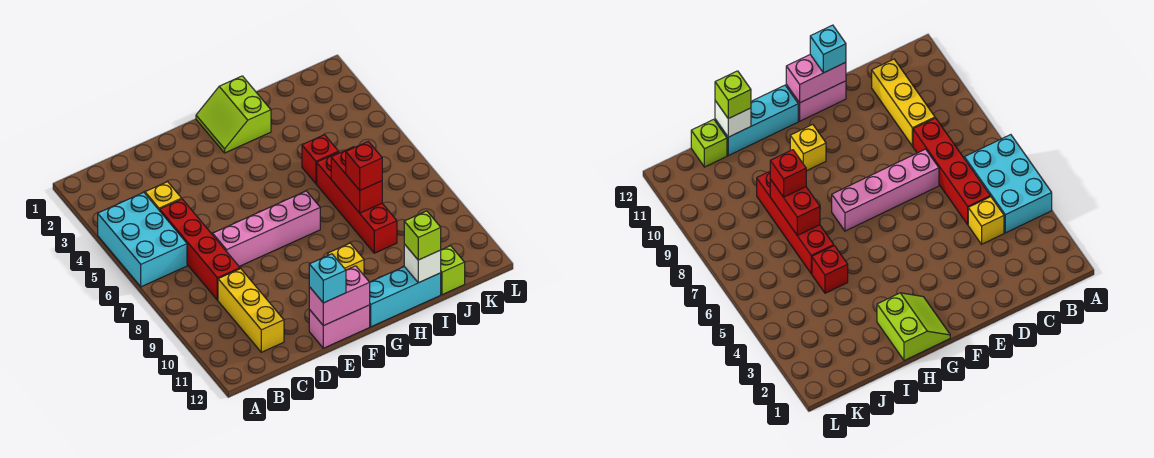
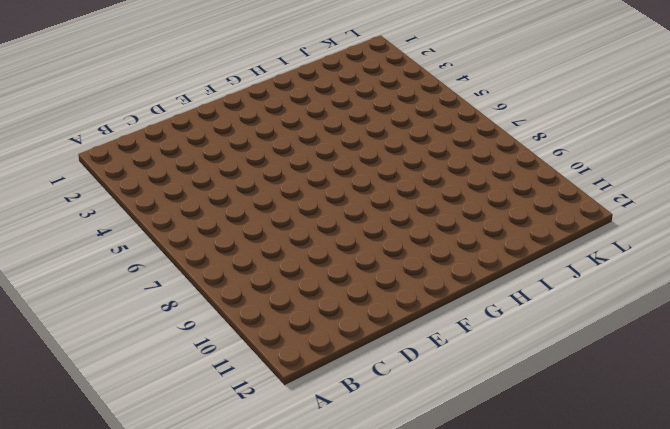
none -> cyan brick A4:B6 level 1
none -> yellow brick C4 level 1
none -> red brick C5:C8 level 1

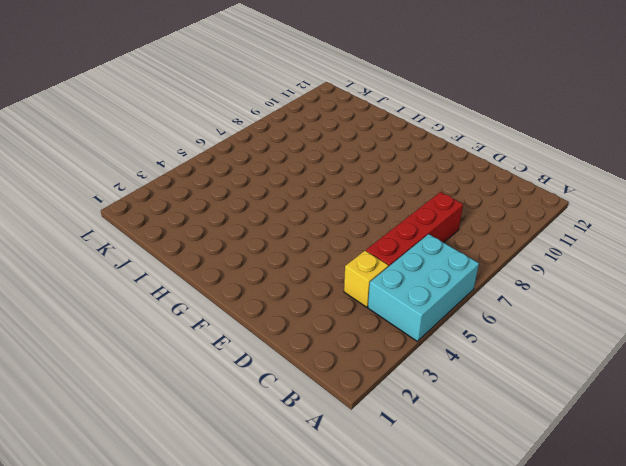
none -> yellow brick C9:C11 level 1
none -> pink brick D7:G7 level 1
none -> pink brick E12:F12 level 1

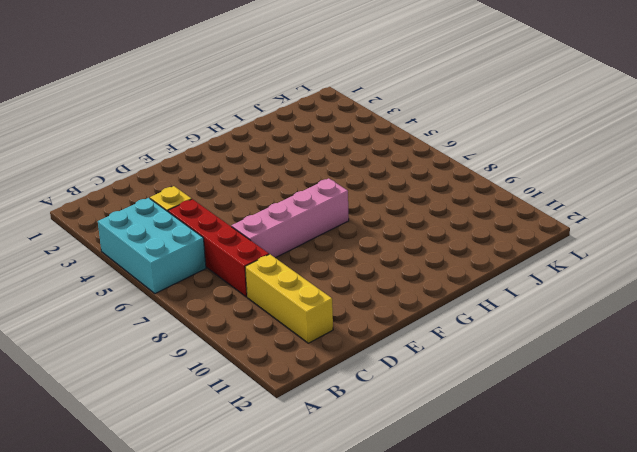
none -> pink brick E12:F12 level 1
none -> lime slope G1:H2 level 1 top H
none -> yellow brick G10 level 1

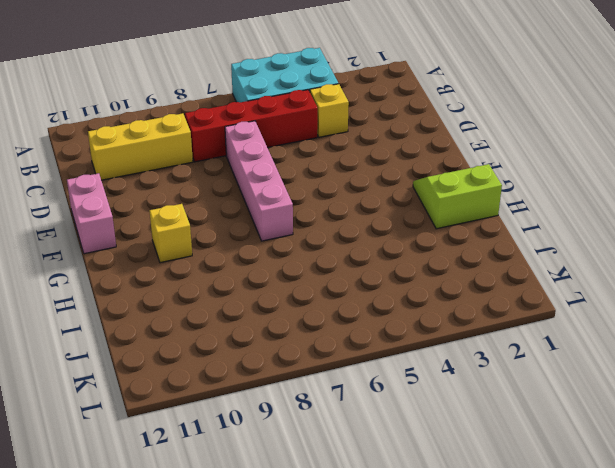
none -> cyan brick G12:I12 level 1
none -> red brick I5 level 1
none -> red brick I6:I9 level 1

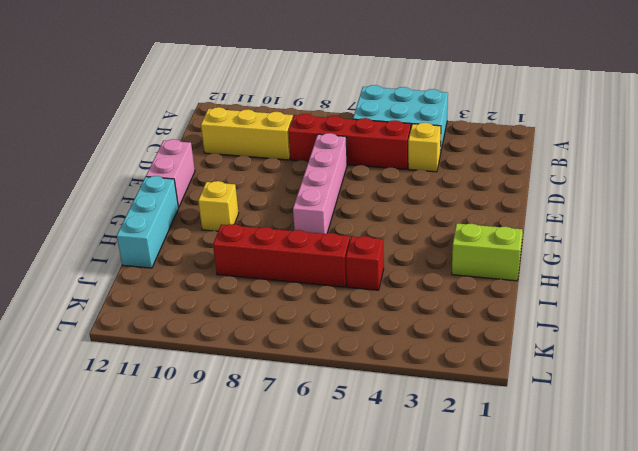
none -> lime brick J12 level 1
none -> pink brick E12:F12 level 2
none -> red brick I7:I8 level 2

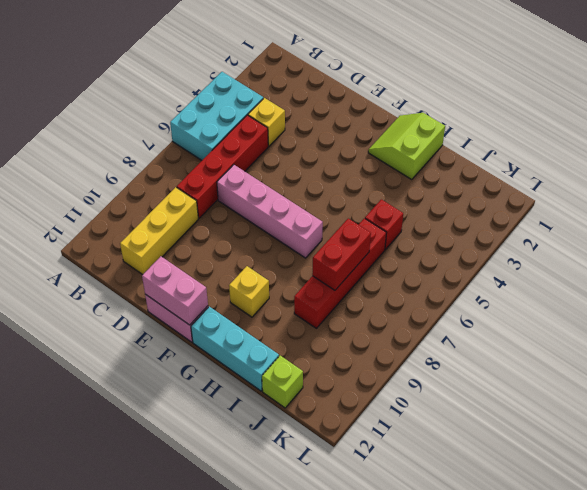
none -> white brick I12 level 2
none -> cyan brick E12 level 3
none -> red brick I8 level 3

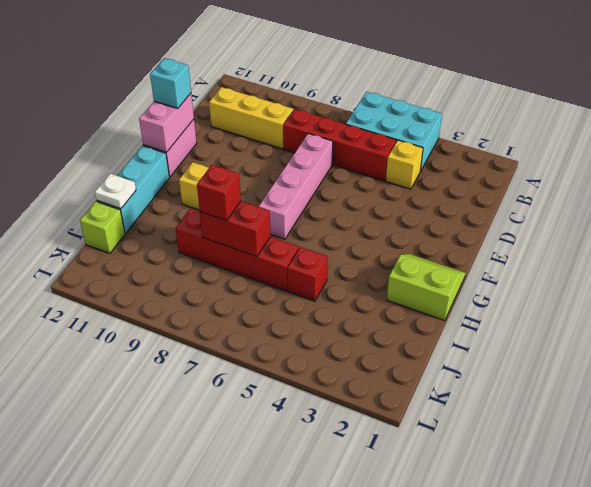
white plate I12 level 2 -> white brick I12 level 2
none -> lime brick I12 level 3

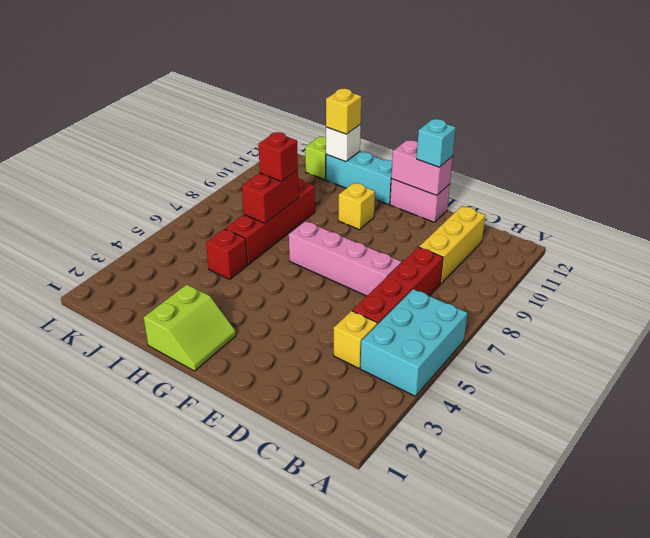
yellow brick I12 level 3 -> lime brick I12 level 3

